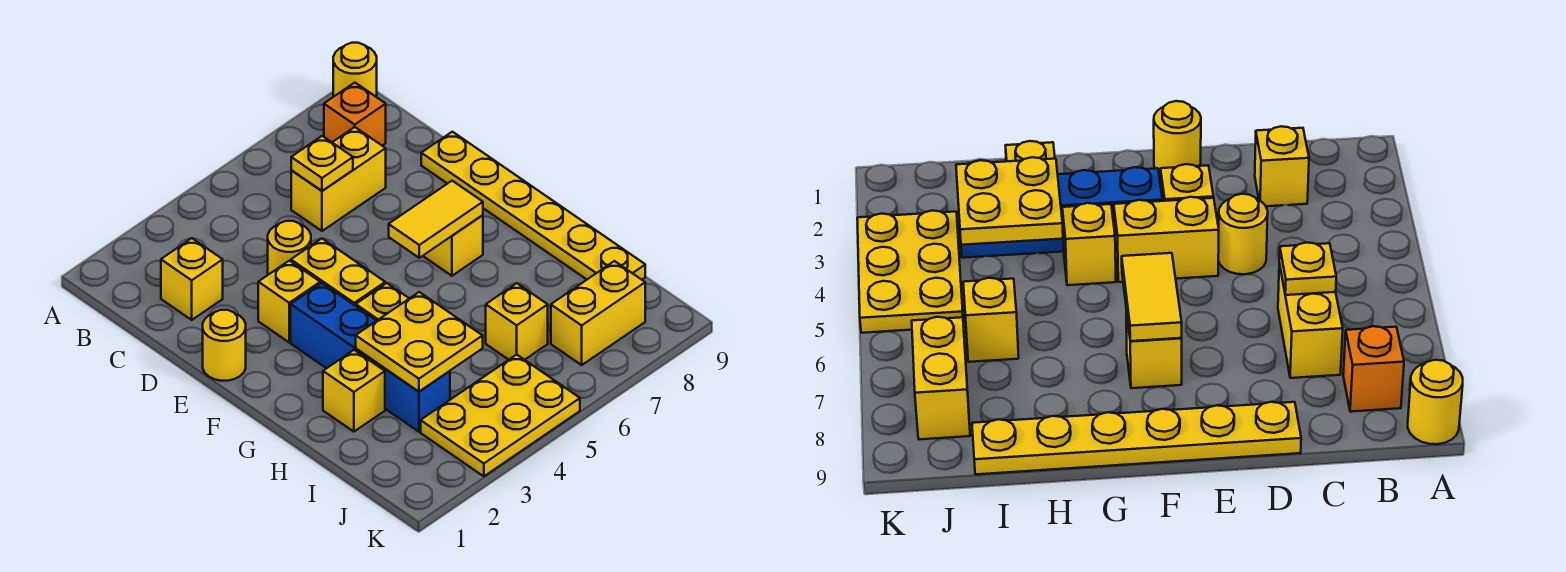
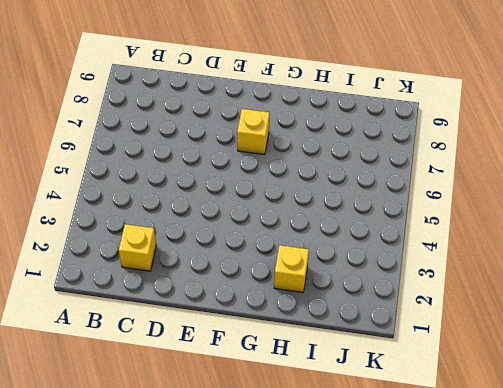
none -> yellow round brick A9 level 1
none -> orange brick B8 level 1
none -> yellow brick C6:C7 level 1

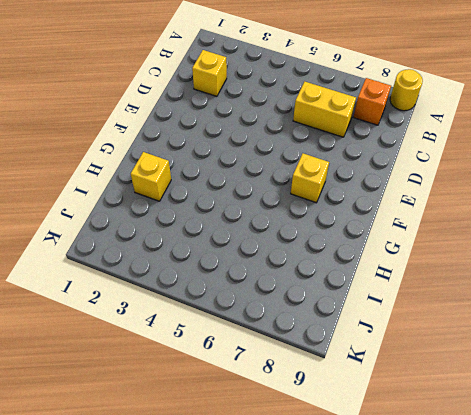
none -> yellow round brick D4 level 1
none -> yellow plate D9:I9 level 1
none -> yellow round brick E1 level 1

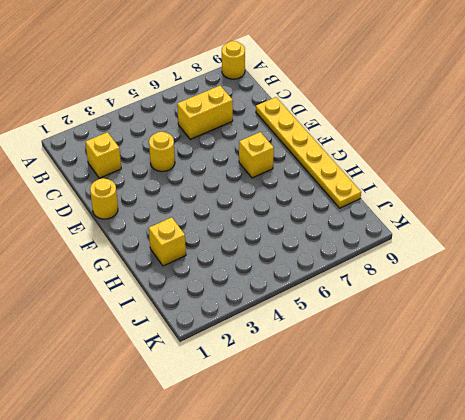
none -> orange brick B8 level 1
none -> yellow brick E3 level 1
none -> yellow brick E4:F4 level 1

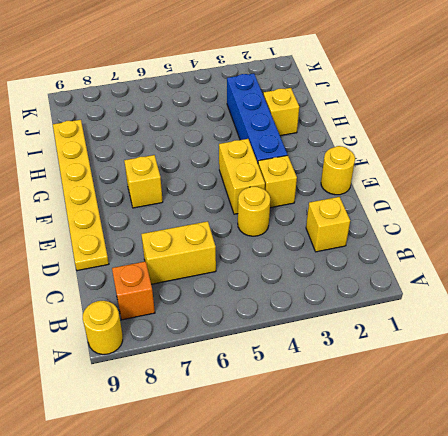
none -> yellow brick G4 level 1
none -> yellow brick I6 level 1
none -> yellow plate J3:K5 level 1

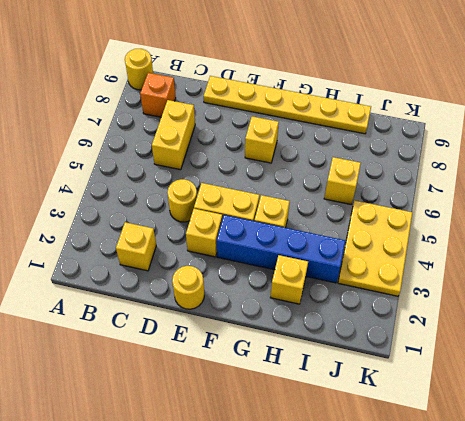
none -> yellow brick J7:J8 level 1
none -> yellow plate C6 level 2
none -> yellow tile F6:F7 level 2

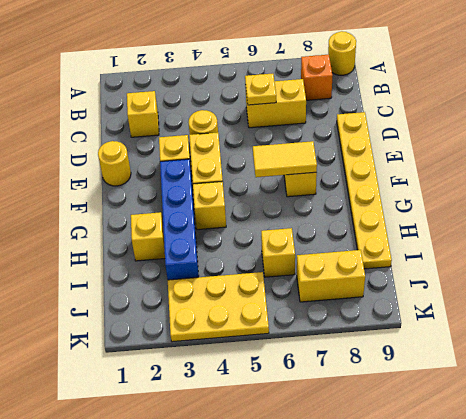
none -> yellow plate H3:I4 level 2

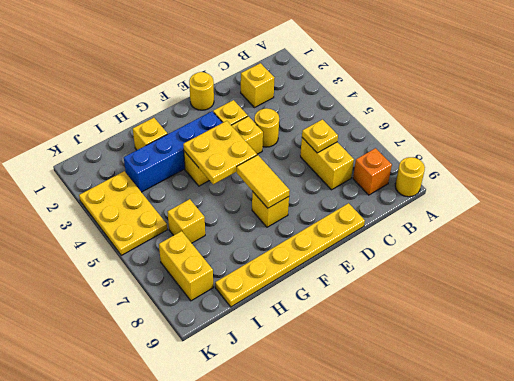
yellow plate F4:G5 level 2 -> yellow plate H3:I4 level 2

